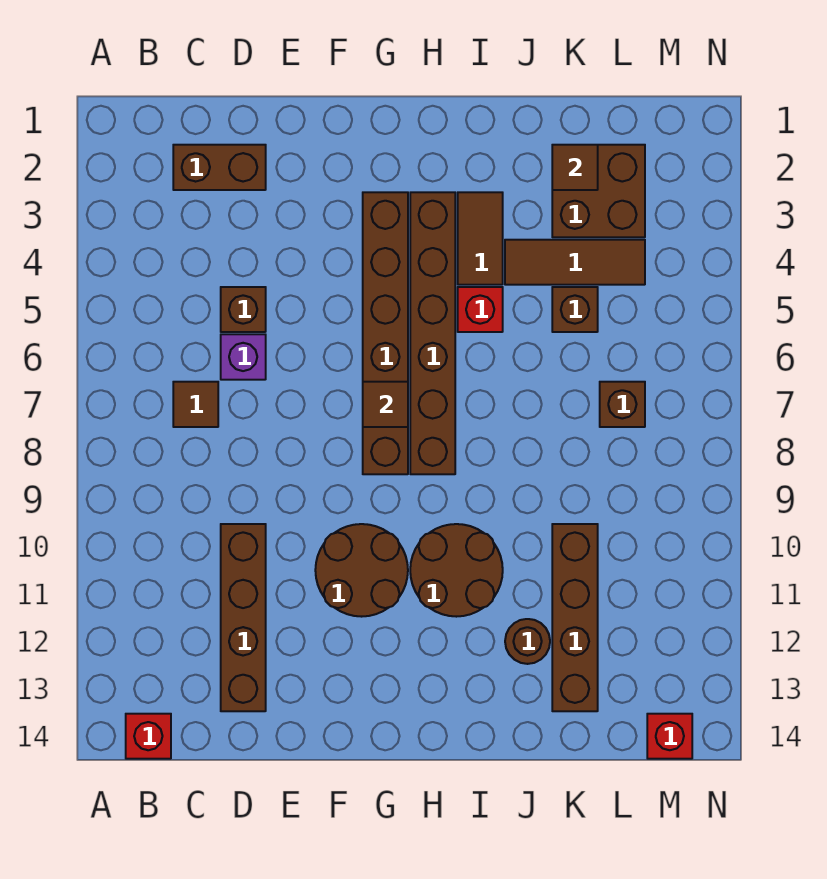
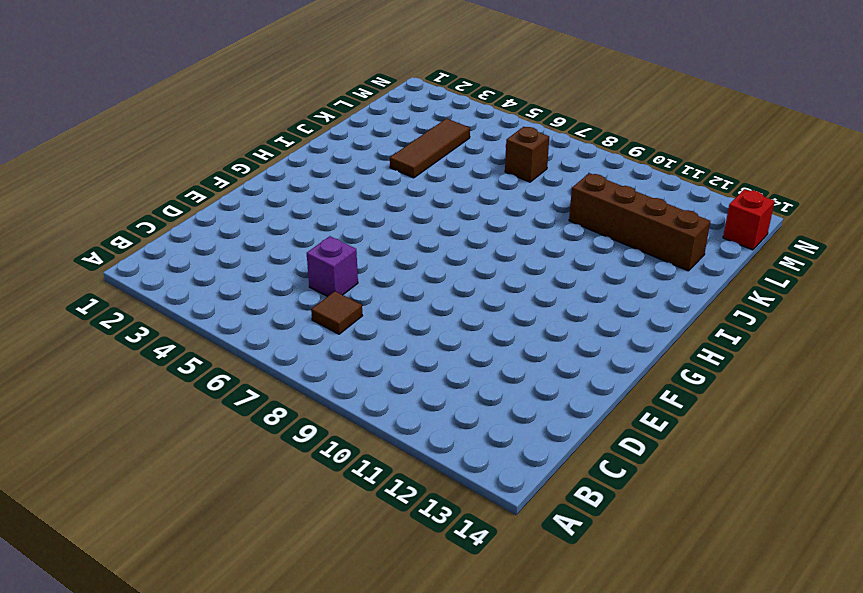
none -> red brick B14 level 1
none -> brown brick C2:D2 level 1
none -> brown brick D5 level 1

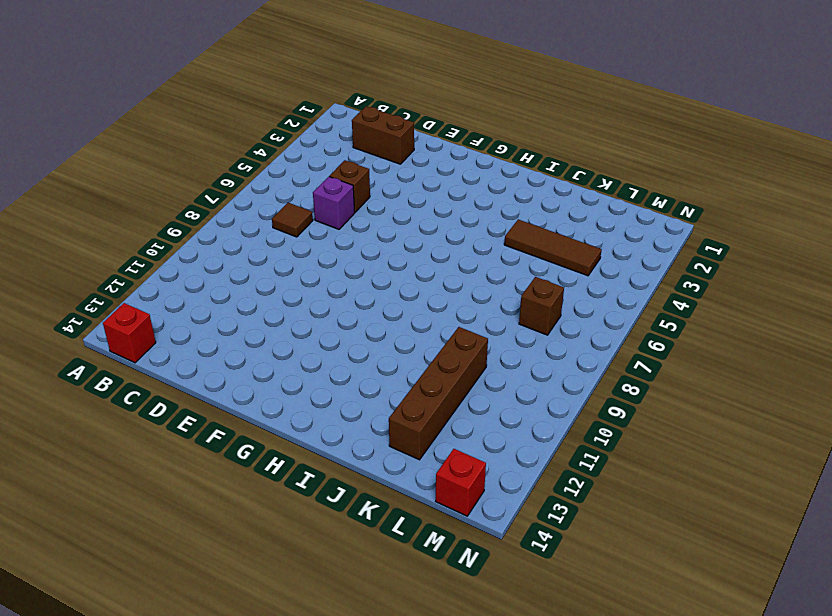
none -> brown brick D10:D13 level 1
none -> brown round brick F10:G11 level 1
none -> brown brick G3:G8 level 1

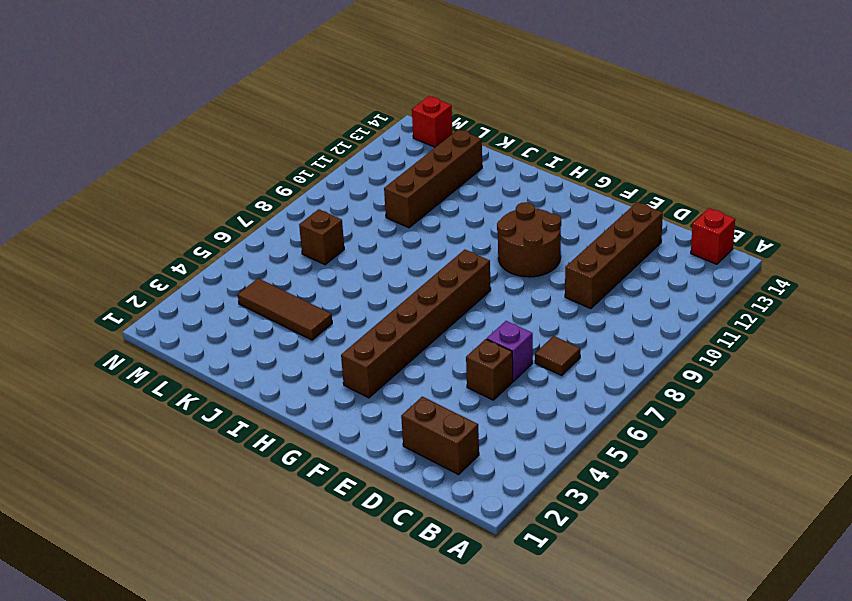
none -> brown brick H3:H8 level 1
none -> brown round brick H10:I11 level 1
none -> brown tile I3:I4 level 1

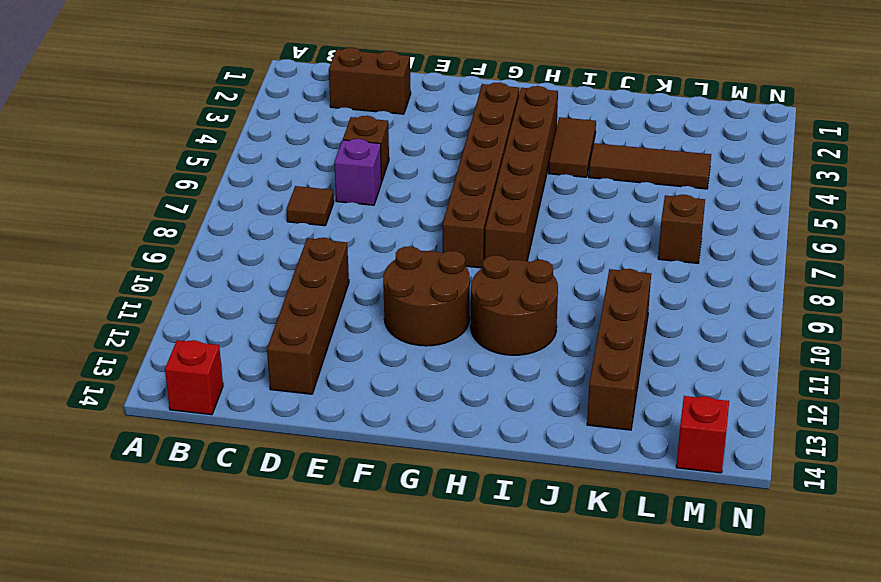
none -> red brick I5 level 1
none -> brown round brick J12 level 1
none -> brown brick K2:L3 level 1

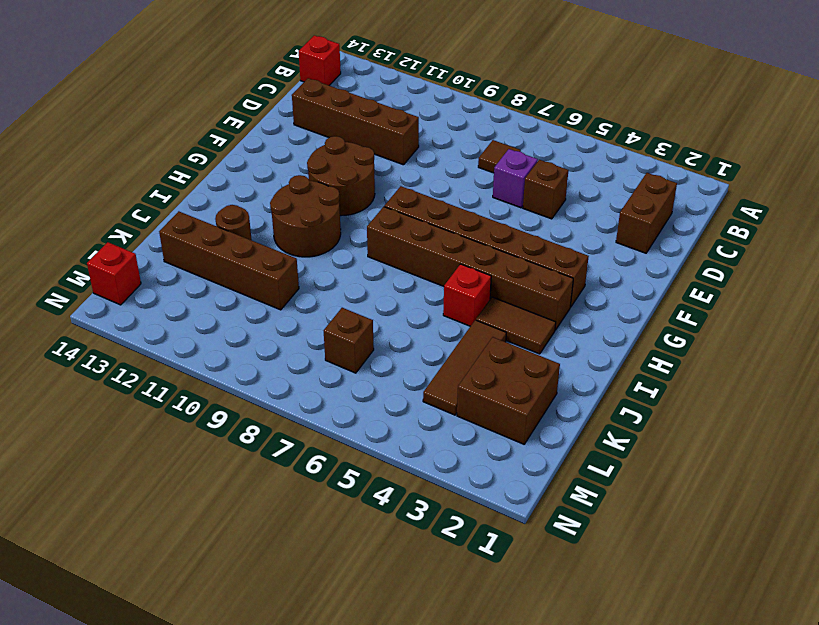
none -> brown brick K5 level 1
none -> brown tile G7 level 2
none -> brown tile K2 level 2

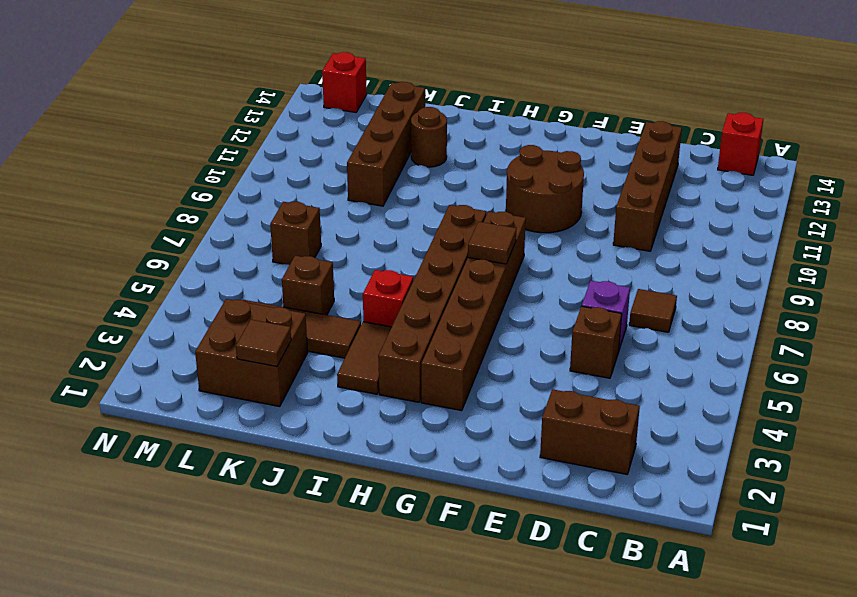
none -> brown round brick H10:I11 level 1

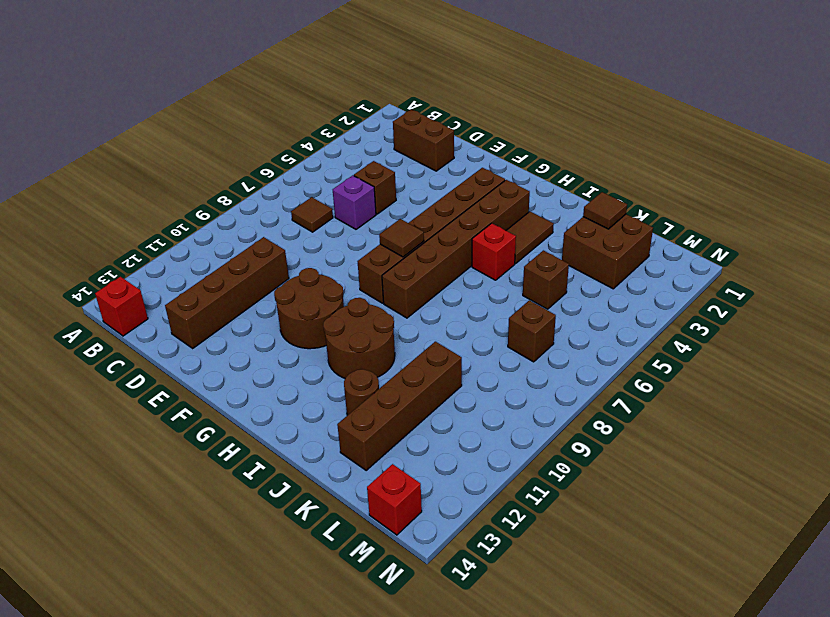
none -> brown tile J4:L4 level 1

